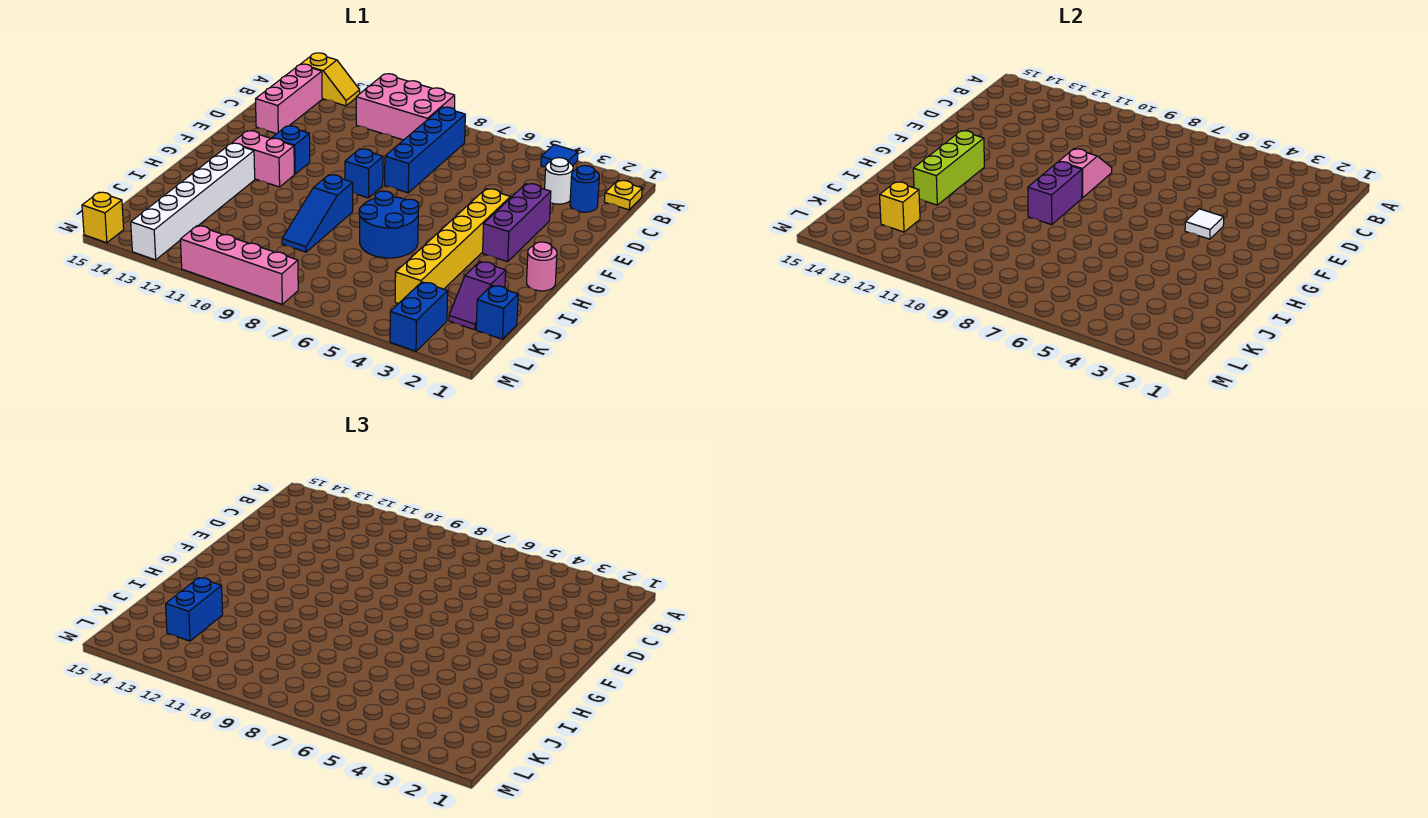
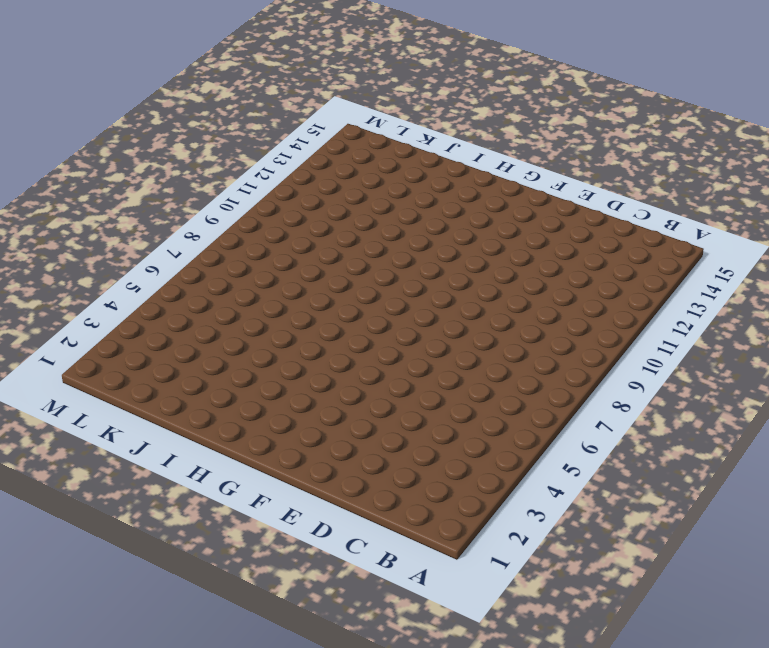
none -> blue tile A4 level 1
none -> pink brick A9:B11 level 1
none -> yellow slope A13:A14 level 1 top 14

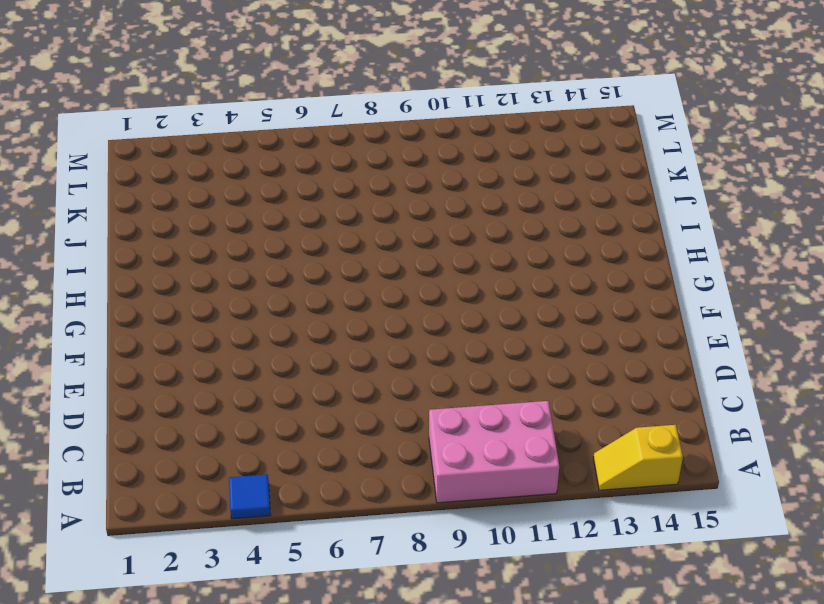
none -> yellow plate B1 level 1
none -> blue brick B8:E8 level 1
none -> pink brick B14:D14 level 1

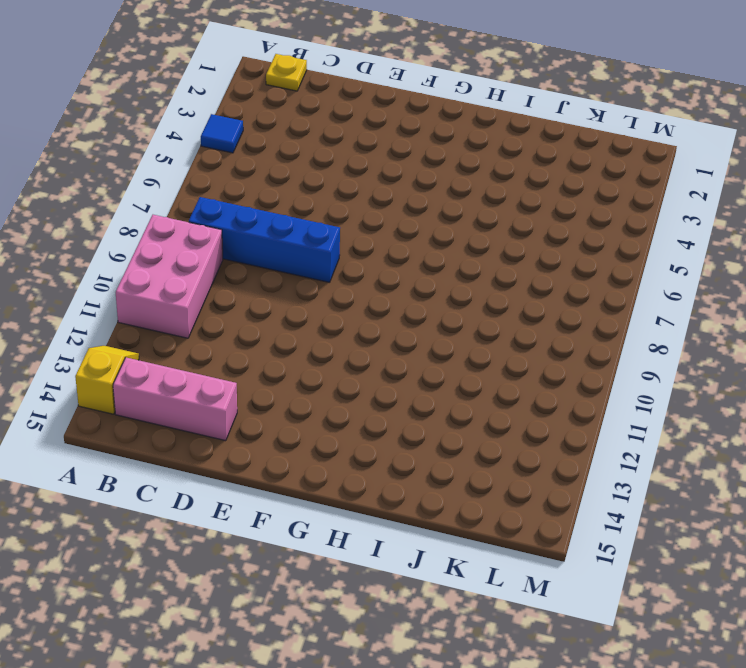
none -> blue round brick C2 level 1
none -> white round brick C3 level 1
none -> purple brick E3:G3 level 1

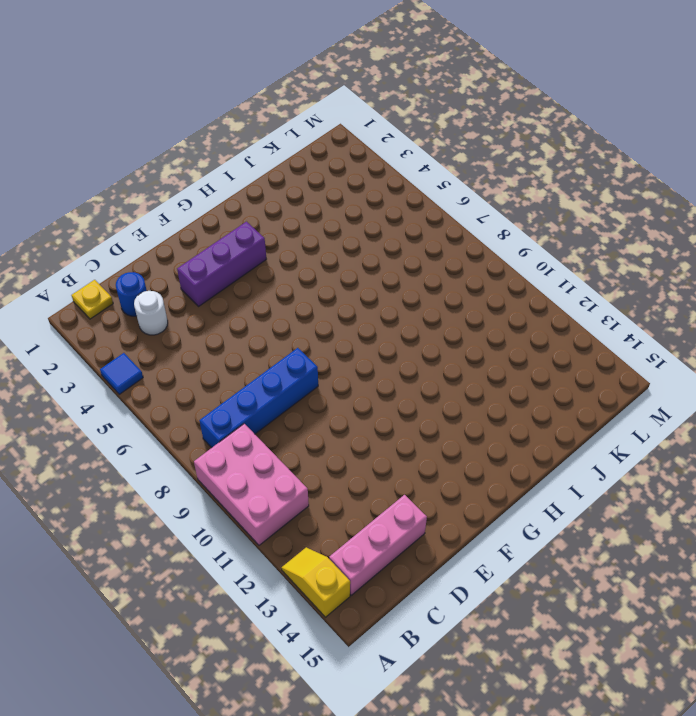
none -> yellow brick F4:K4 level 1
none -> blue brick F9 level 1
none -> blue brick F12 level 1

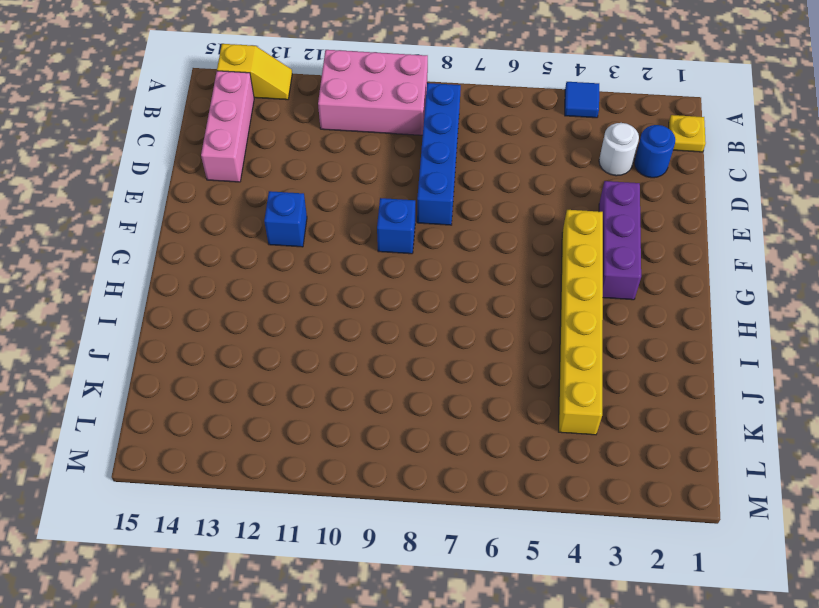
none -> pink brick G12:G13 level 1
none -> pink round brick H1 level 1
none -> blue round brick H6:I7 level 1

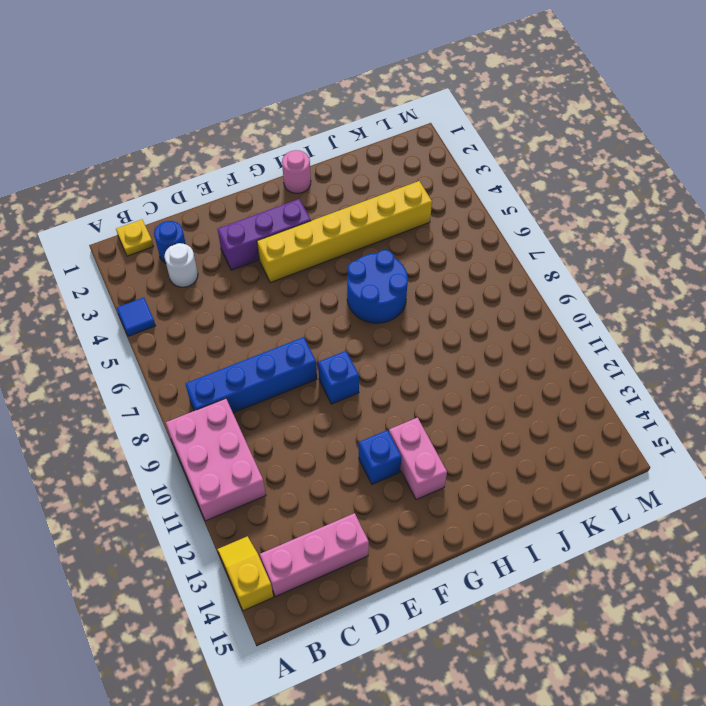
none -> blue slope H9:J9 level 1 top H
none -> white brick H13:M13 level 1
none -> purple slope J2:K2 level 1 top J

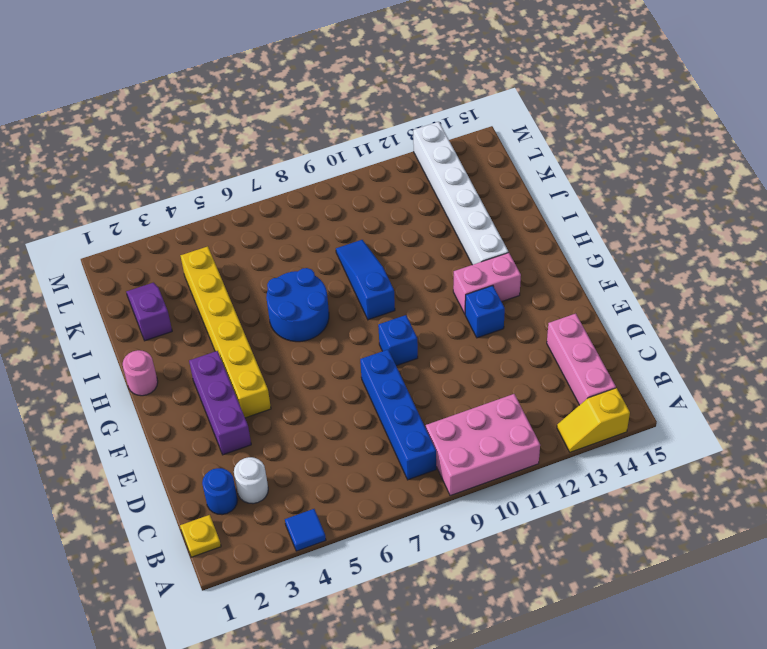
none -> blue brick K1 level 1
none -> blue brick L3:M3 level 1
none -> pink brick M8:M11 level 1

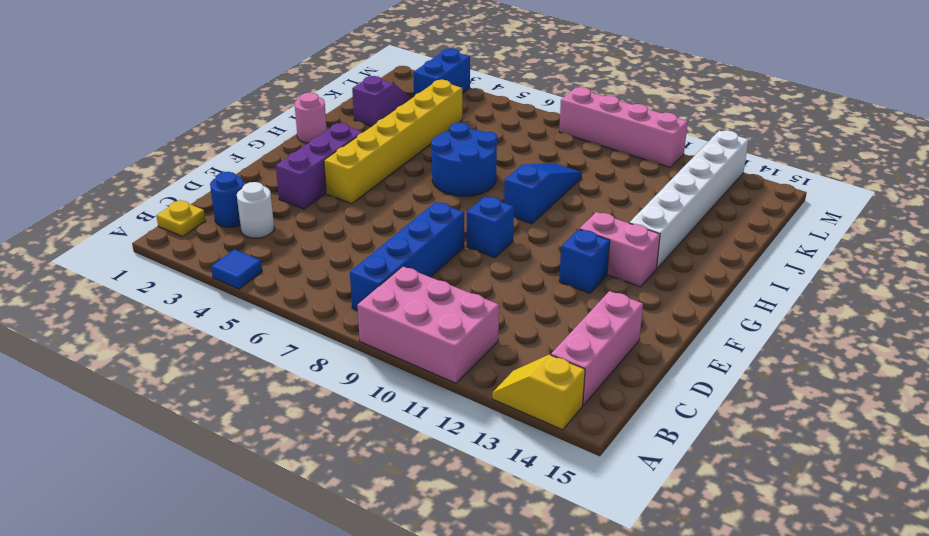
none -> blue brick K1 level 1
none -> yellow brick M15 level 1
none -> pink slope E9:F9 level 2 top F

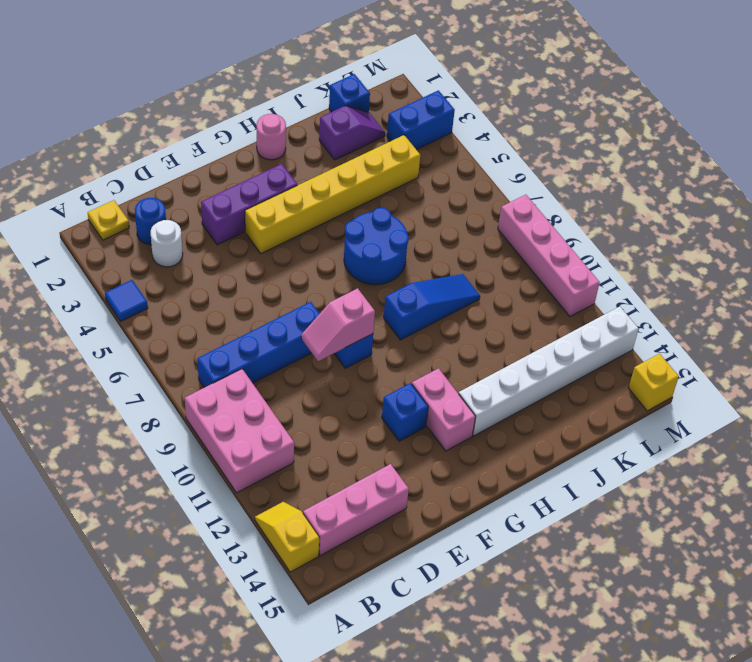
none -> white tile F4 level 2
none -> purple brick G9:H9 level 2
none -> lime brick G13:I13 level 2

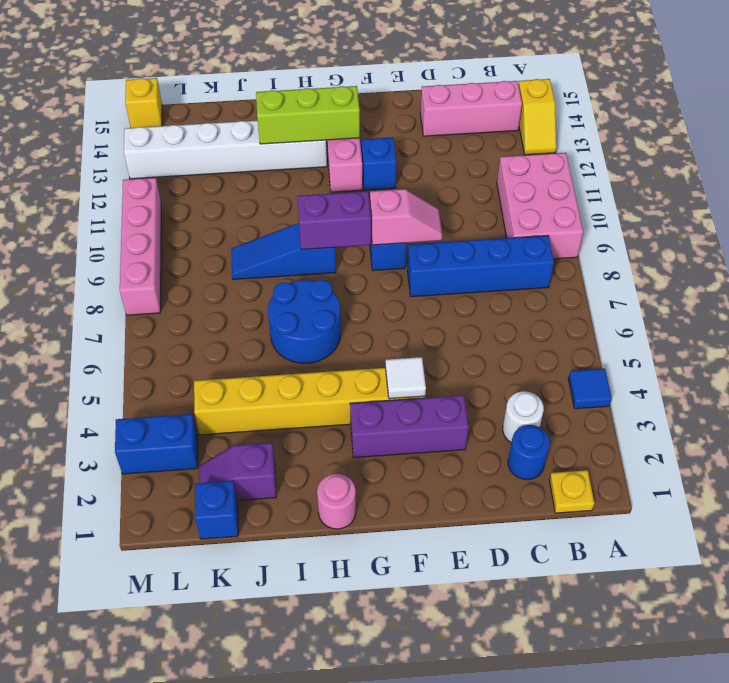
none -> yellow brick K13 level 2
none -> blue brick J13:K13 level 3

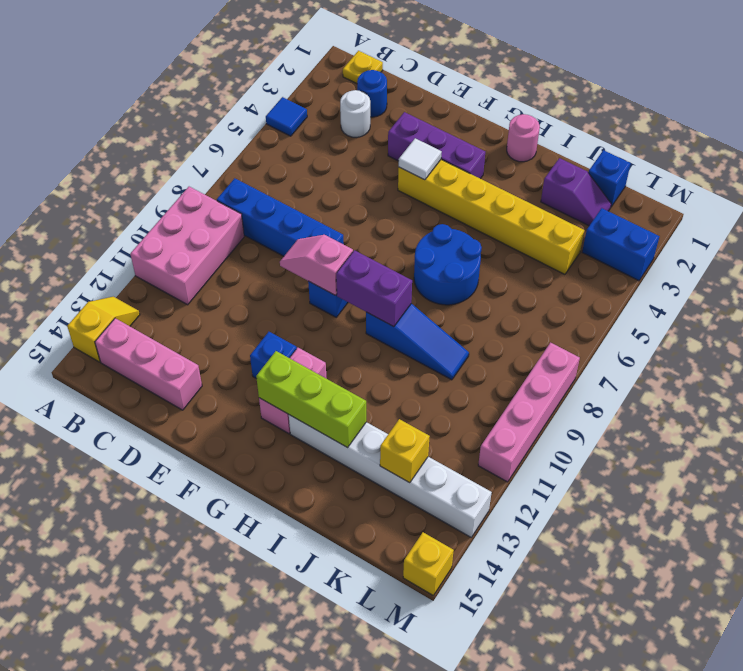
none -> blue brick J13:K13 level 3

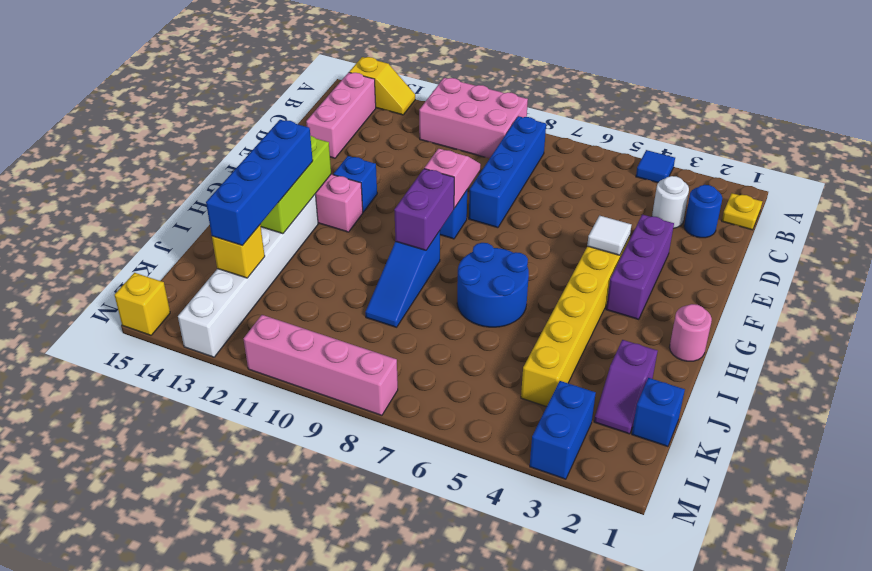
blue brick H13:K13 level 3 -> blue brick J13:K13 level 3

